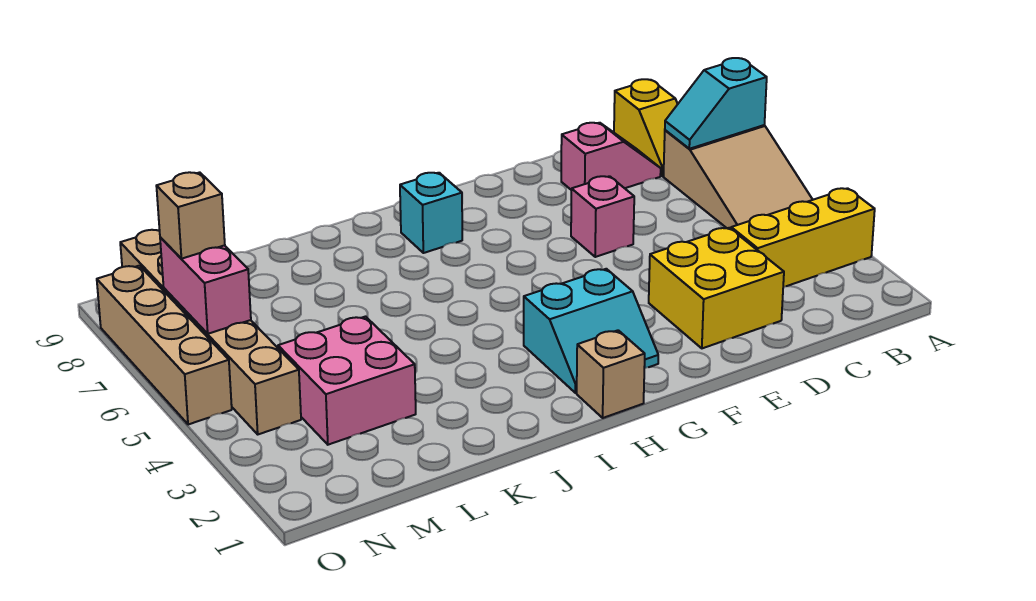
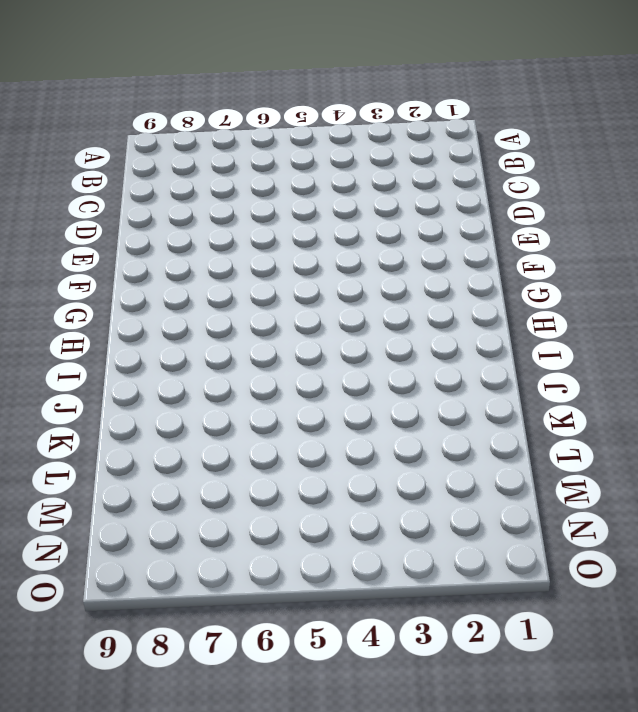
none -> yellow brick A3:C3 level 1
none -> tan slope A5:B7 level 1 top 7
none -> yellow slope B8:B9 level 1 top 9

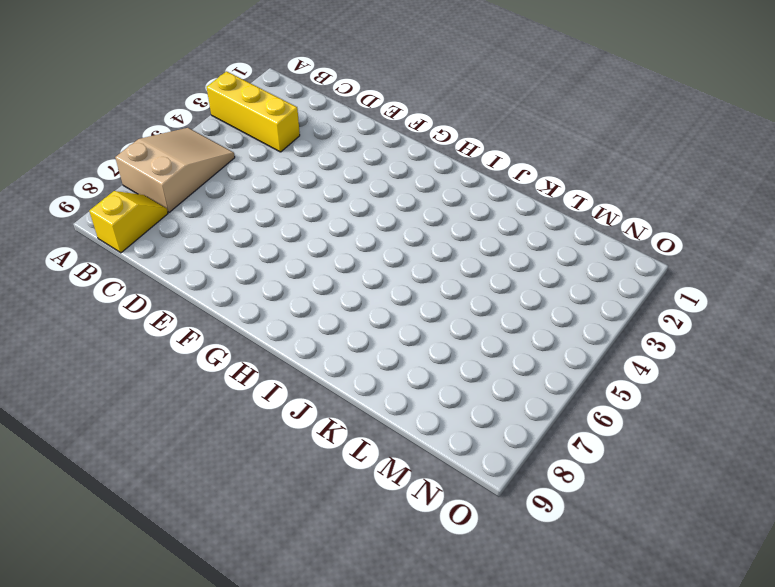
none -> pink slope C8:D8 level 1 top D
none -> yellow brick D2:E3 level 1
none -> pink brick E6 level 1

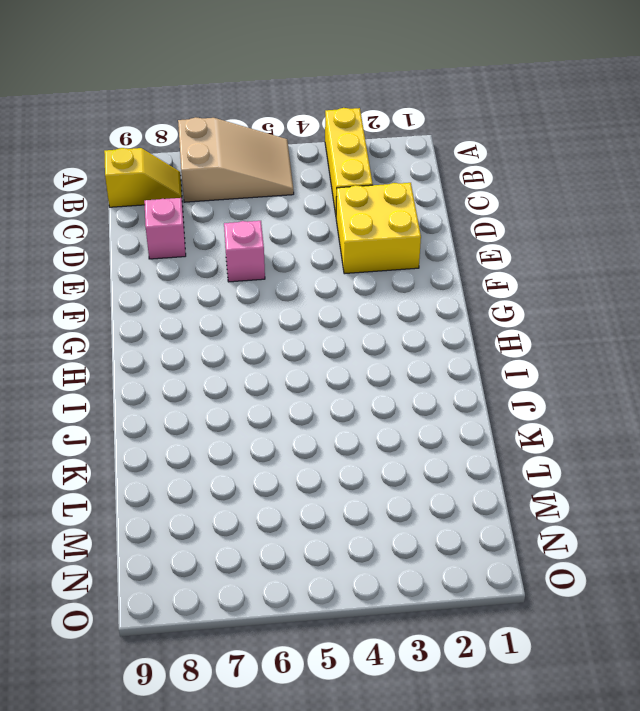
none -> cyan slope G2:H3 level 1 top 3
none -> tan brick H1 level 1
none -> cyan brick H8 level 1

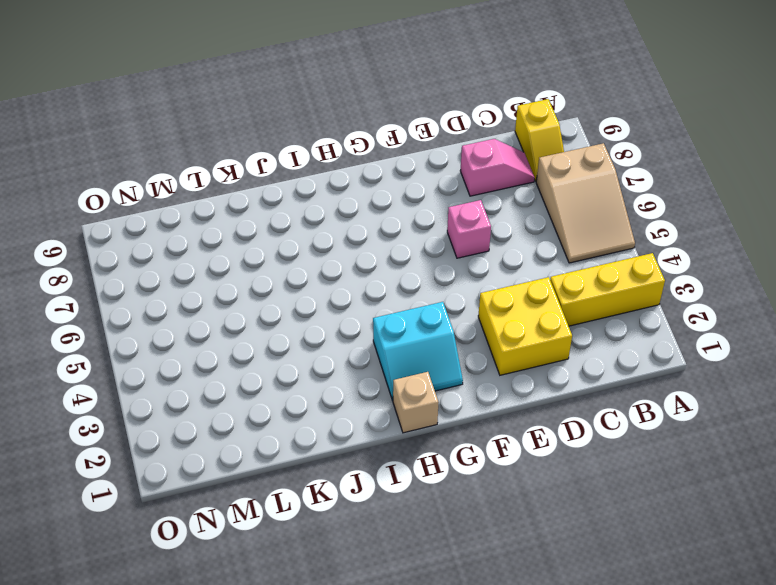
none -> cyan brick H8 level 1
none -> pink brick L3:M4 level 1
none -> tan brick N4:N9 level 1

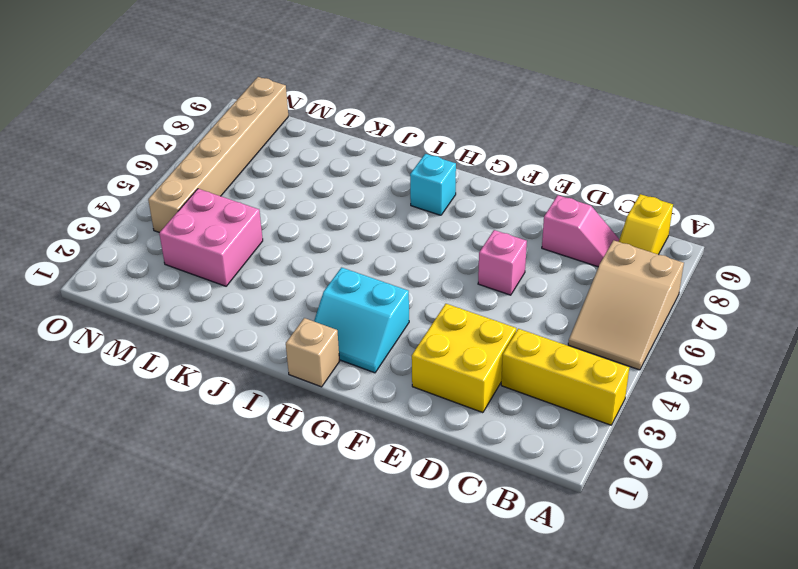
none -> tan brick O5:O8 level 1
none -> cyan slope A7:B7 level 2 top A
none -> pink brick N6:N7 level 2

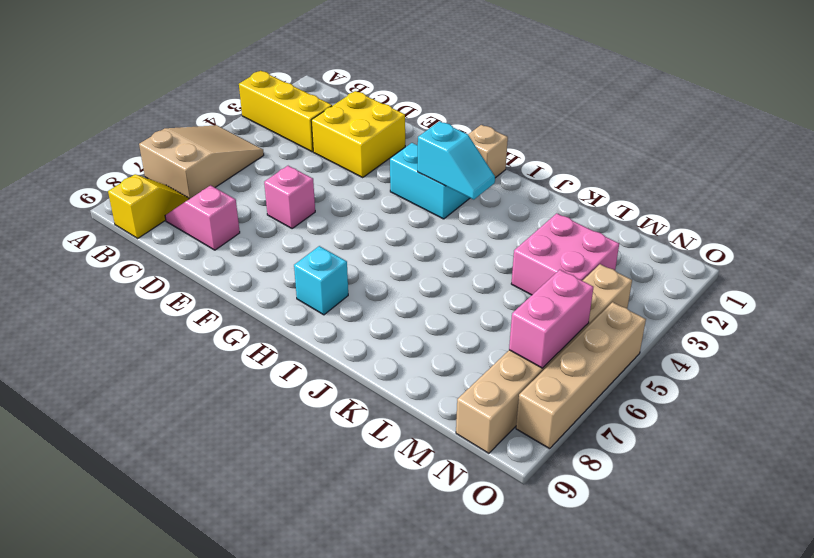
cyan slope H3:I3 level 2 top H -> cyan slope A7:B7 level 2 top A
none -> tan brick N7 level 3

